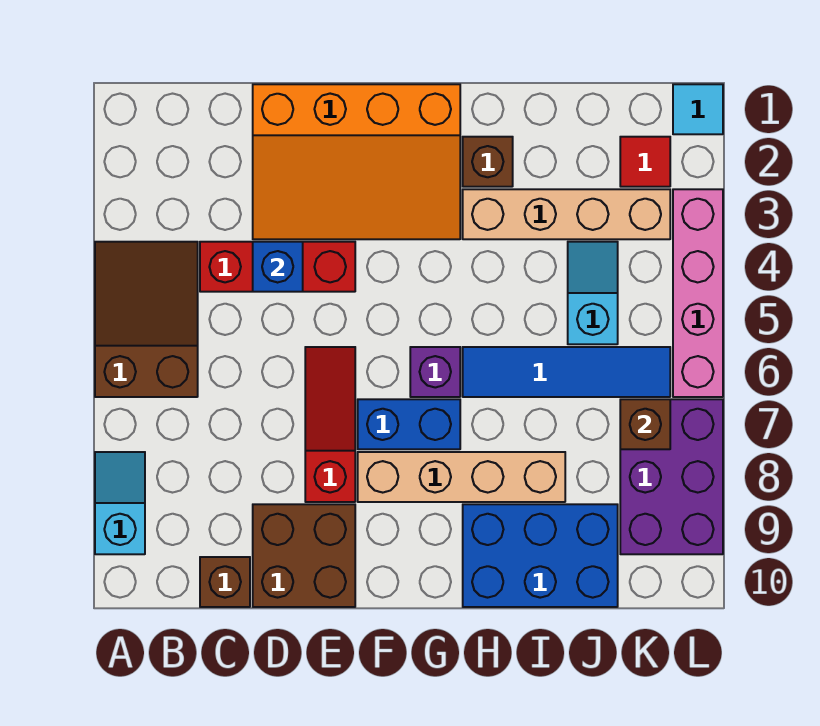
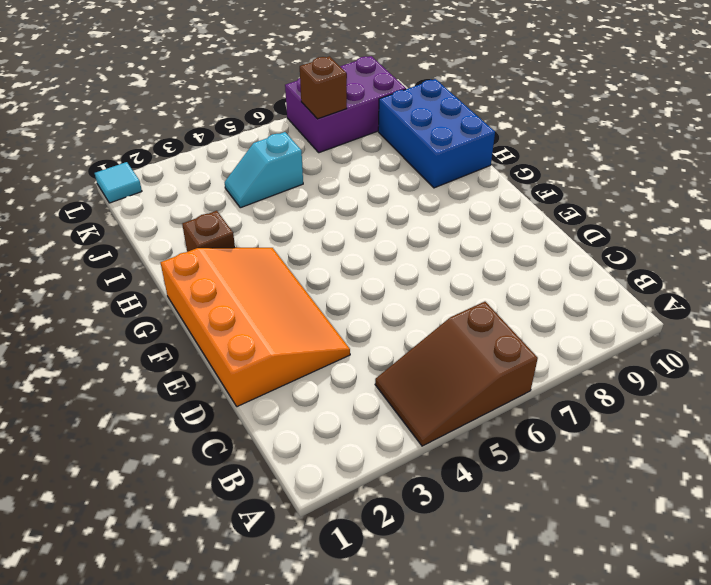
none -> cyan slope A8:A9 level 1 top 9
none -> red brick C4:E4 level 1
none -> brown brick C10 level 1

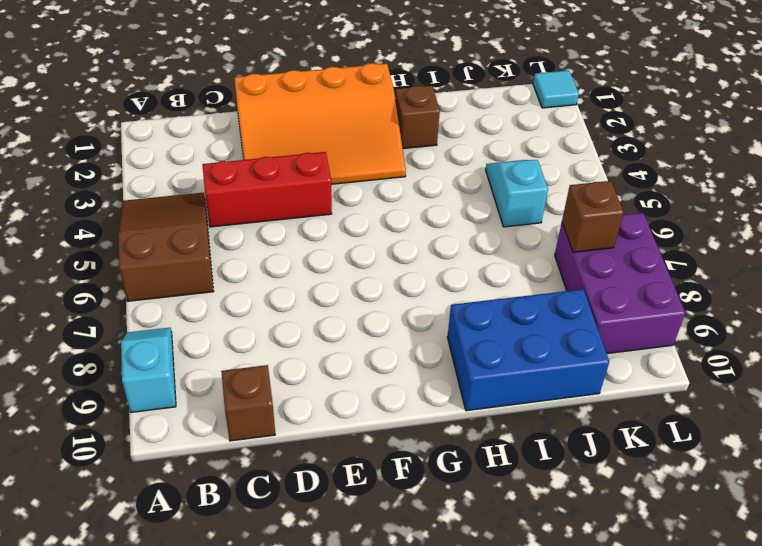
none -> brown brick D9:E10 level 1
none -> red slope E6:E8 level 1 top 8
none -> blue brick F7:G7 level 1

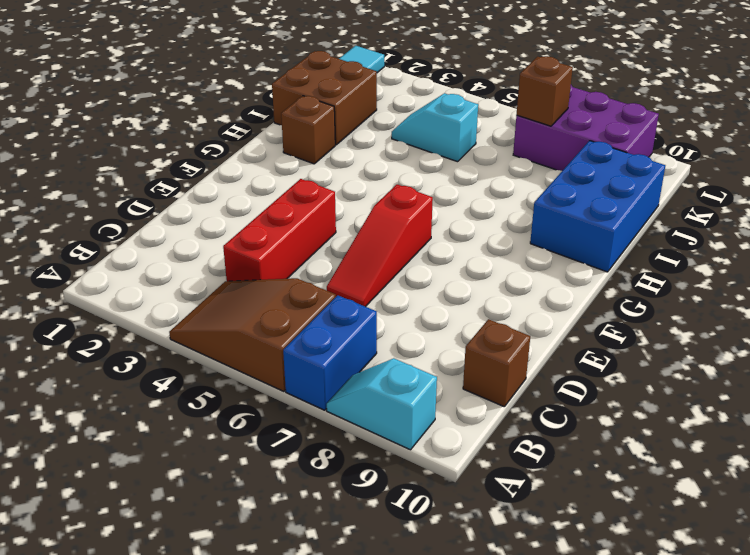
blue brick A7:B7 level 1 -> blue brick F7:G7 level 1
red slope D6:F6 level 1 top F -> red slope E6:E8 level 1 top 8
brown brick I1:J2 level 1 -> brown brick D9:E10 level 1
none -> orange slope D1:G3 level 1 top 1
none -> tan brick F8:I8 level 1
none -> purple brick G6 level 1

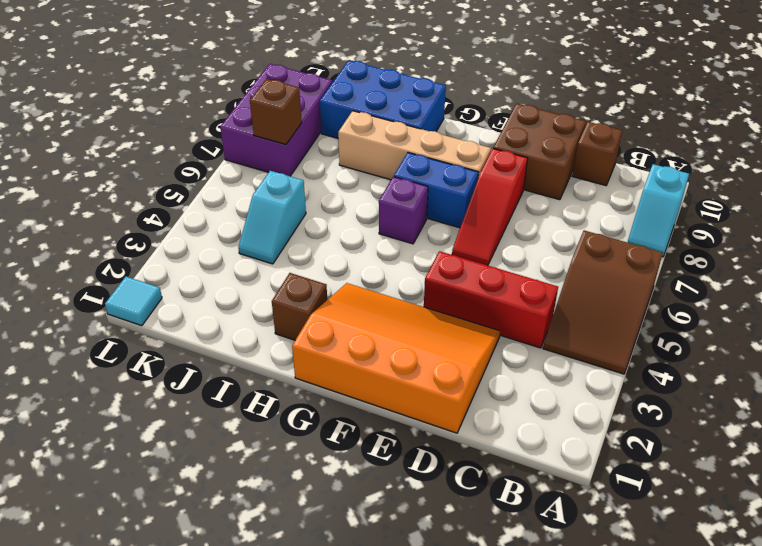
none -> tan brick H3:K3 level 1
none -> blue tile H6:K6 level 1
none -> red tile K2 level 1

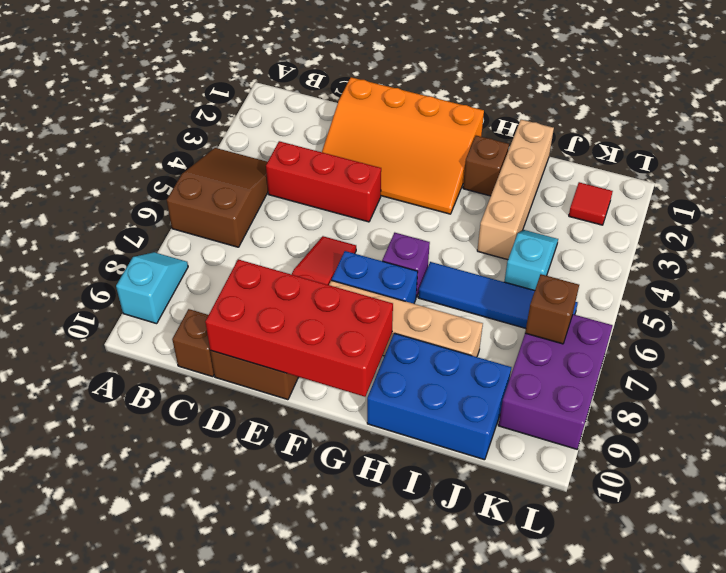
red brick D9:G10 level 2 -> none
tan brick I1:I4 level 1 -> tan brick H3:K3 level 1
none -> cyan tile L1 level 1
none -> pink brick L3:L6 level 1
none -> blue brick D4 level 2

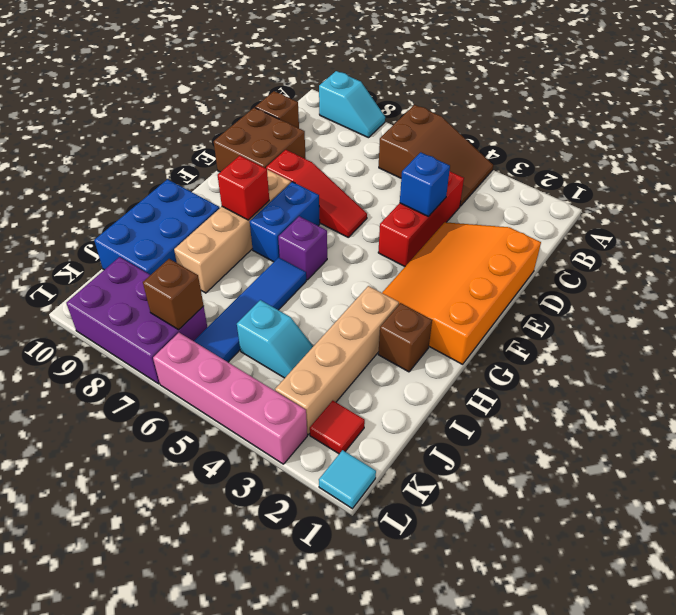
red brick G8 level 2 -> none

